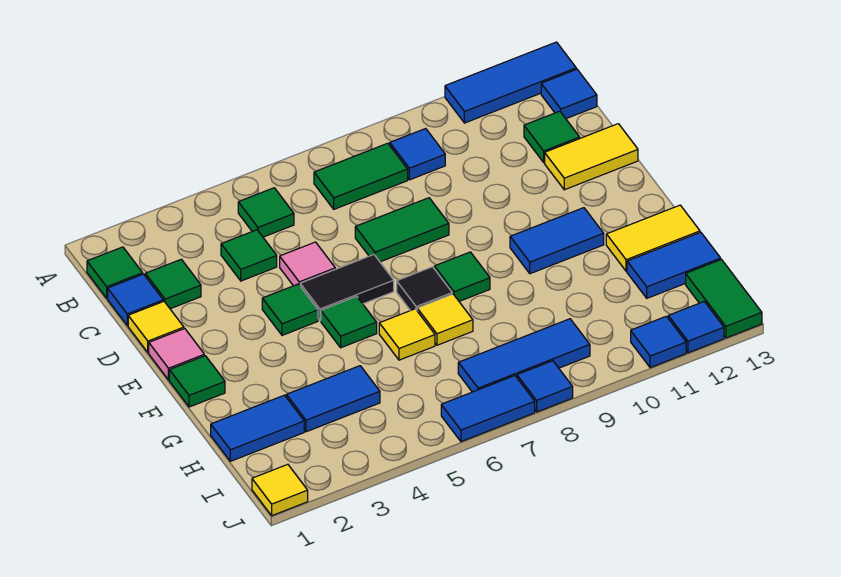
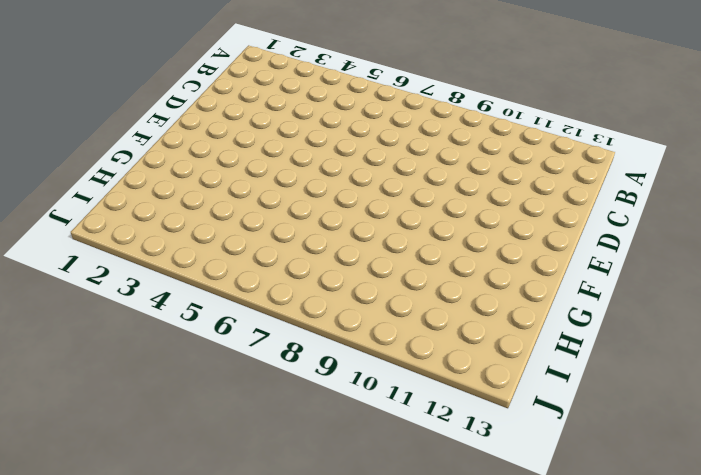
none -> blue tile A11:A13 level 1
none -> green tile B1 level 1
none -> green tile B5 level 1
none -> green tile B7:B8 level 1

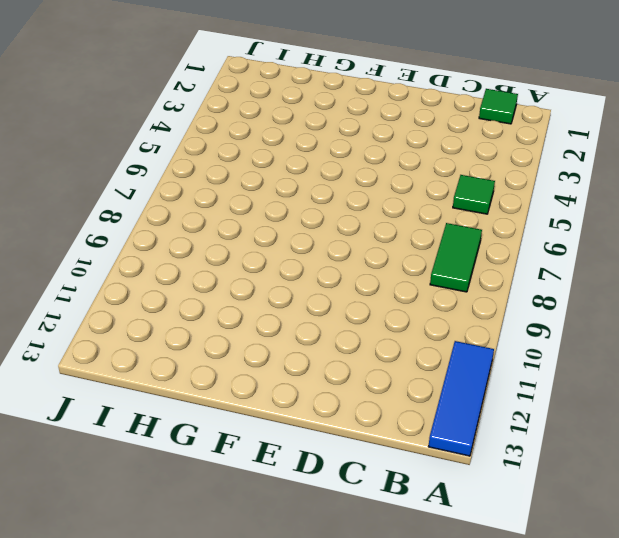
none -> blue tile B9 level 1
none -> blue tile B13 level 1
none -> blue tile C1 level 1
none -> green tile C2 level 1

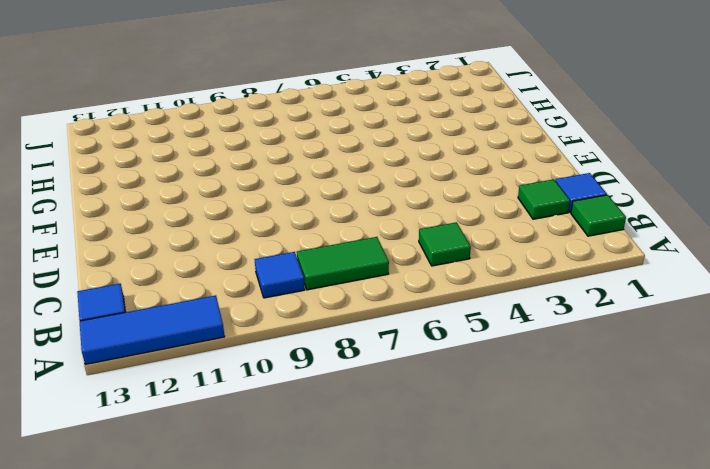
none -> green tile C4 level 1
none -> green tile C12 level 1
none -> yellow tile D1 level 1
none -> pink tile D5 level 1

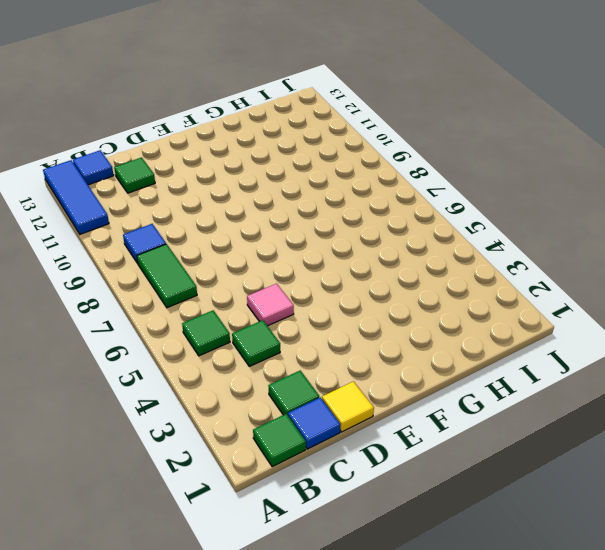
none -> green tile D7:D8 level 1
none -> yellow tile D12:D13 level 1
none -> pink tile E1 level 1
none -> green tile E4 level 1

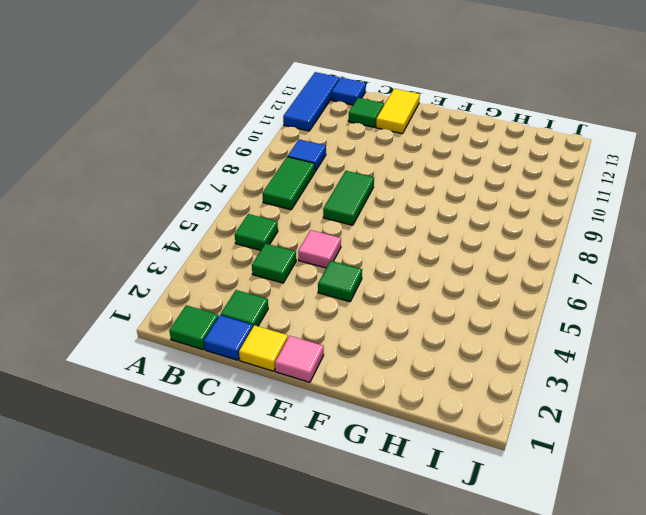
none -> black tile E5:E6 level 1
none -> green tile F1 level 1
none -> green tile F5 level 1
none -> black tile F7 level 1

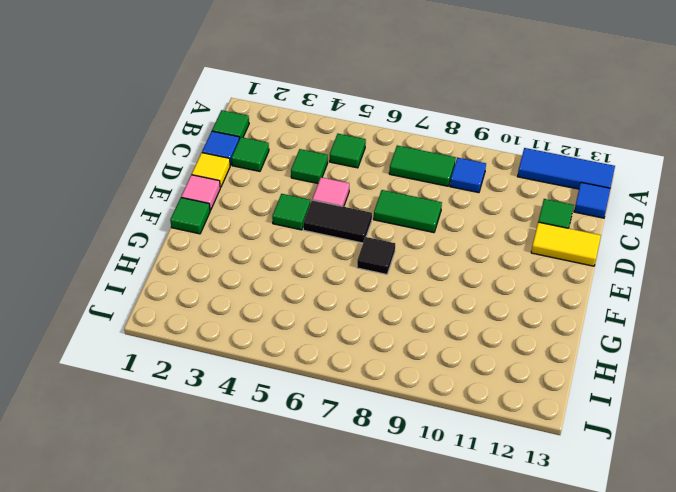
none -> green tile F5 level 1
none -> green tile F8 level 1
none -> blue tile F10:F11 level 1
none -> yellow tile G6 level 1

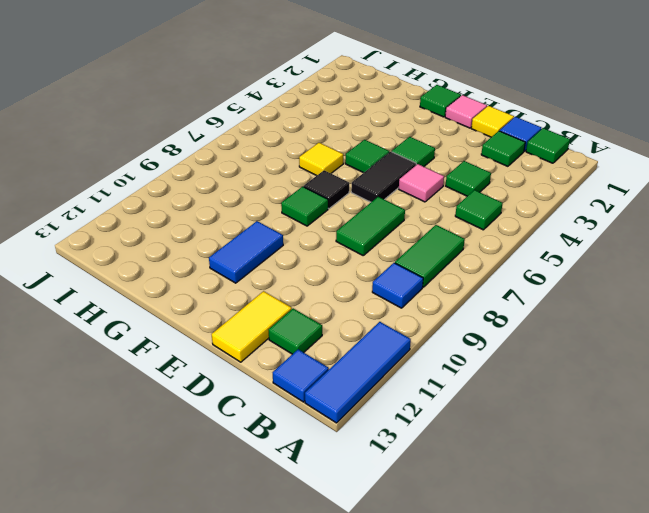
none -> yellow tile G7 level 1
none -> yellow tile G12:G13 level 1
none -> blue tile H1:H2 level 1
none -> blue tile H3:H4 level 1

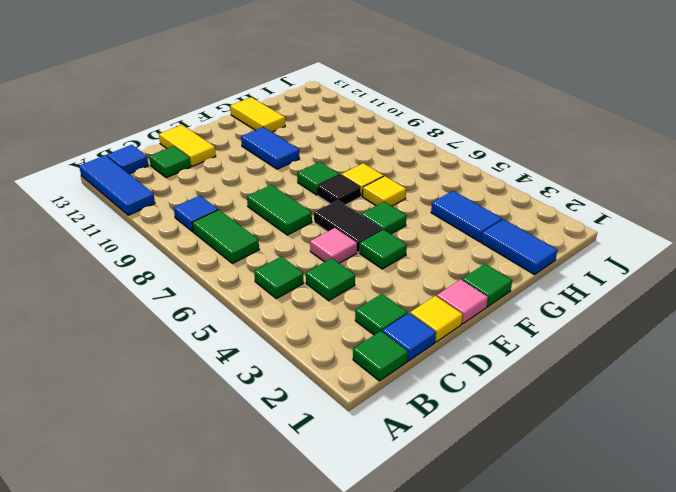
none -> blue tile H12:H13 level 1
none -> blue tile I7:I9 level 1
none -> green tile I13:J13 level 1
none -> yellow tile J1 level 1

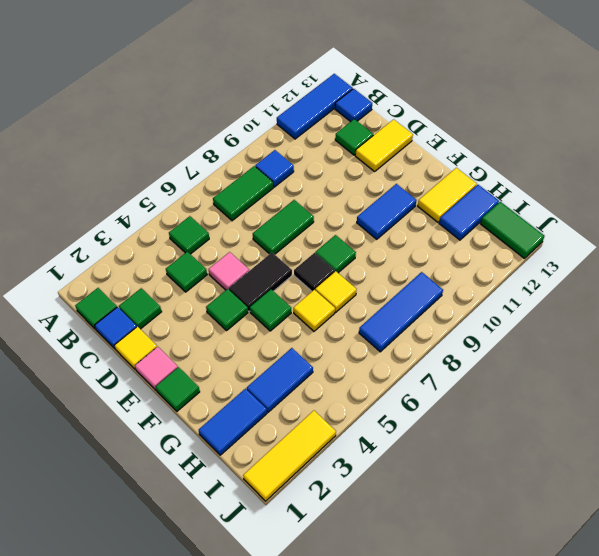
yellow tile J1:J3 level 1 -> yellow tile J1 level 1
none -> blue tile J6:J7 level 1
none -> blue tile J8 level 1
none -> blue tile J11 level 1
none -> blue tile J12 level 1

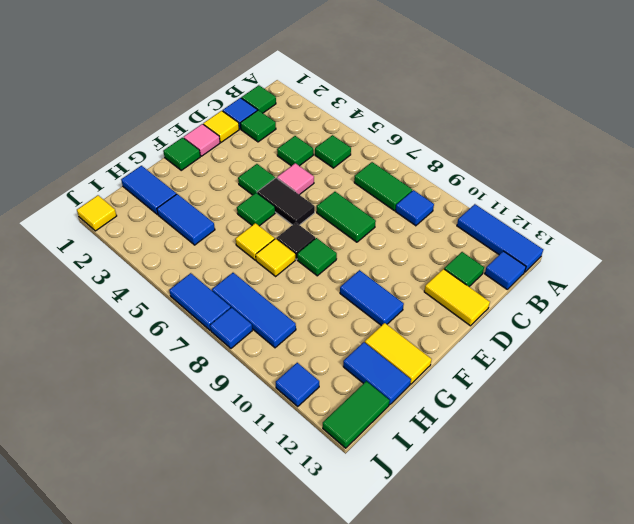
none -> blue tile J12 level 1

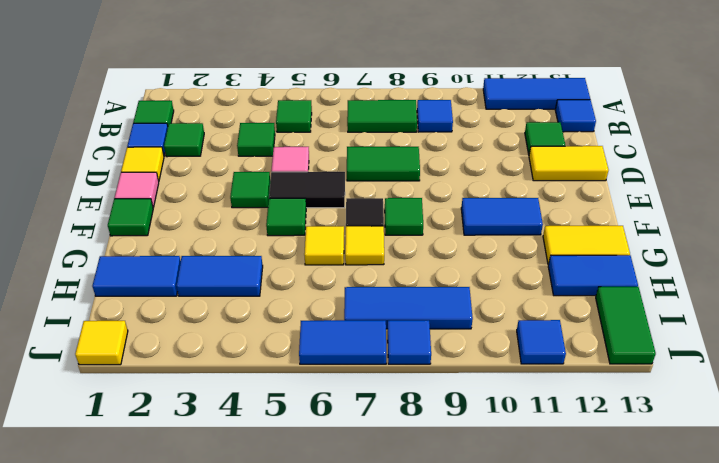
none -> blue tile J12 level 1

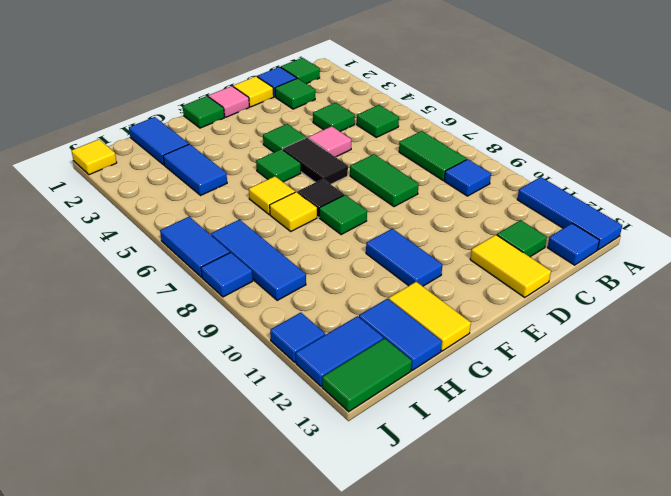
blue tile I12:J12 level 1 -> blue tile J12 level 1

